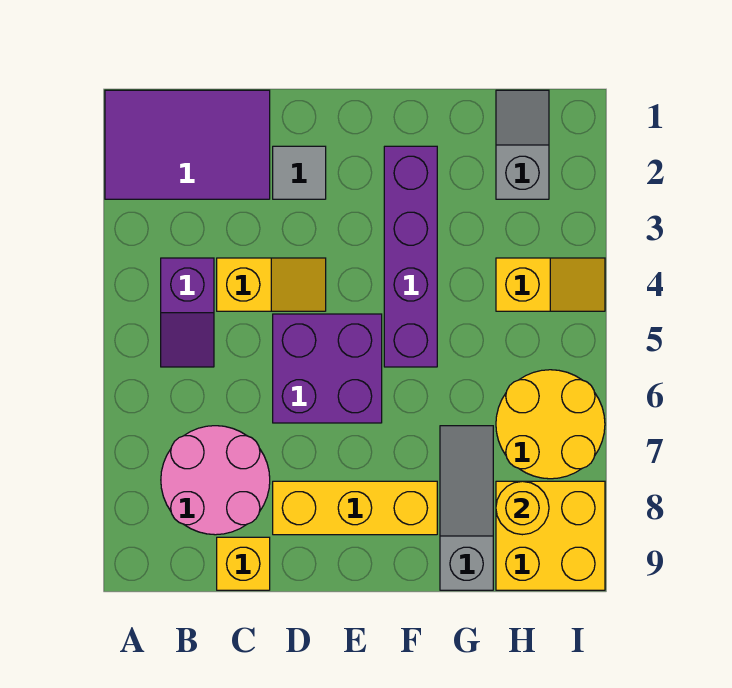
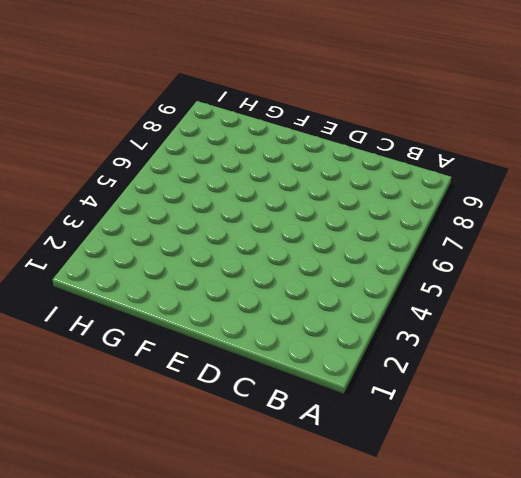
none -> purple tile A1:C2 level 1
none -> purple slope B4:B5 level 1 top 4
none -> pink round brick B7:C8 level 1

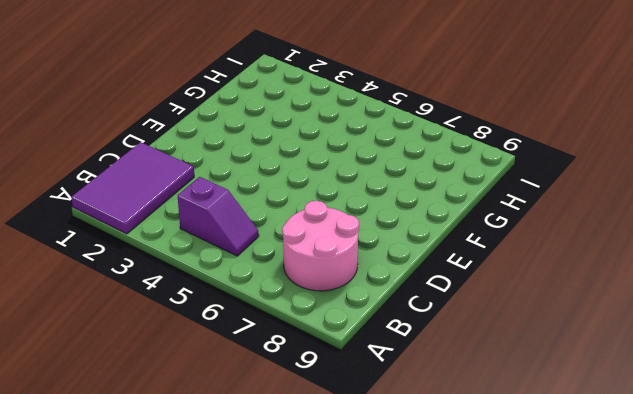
none -> yellow slope C4:D4 level 1 top C
none -> yellow brick C9 level 1
none -> grey tile D2 level 1

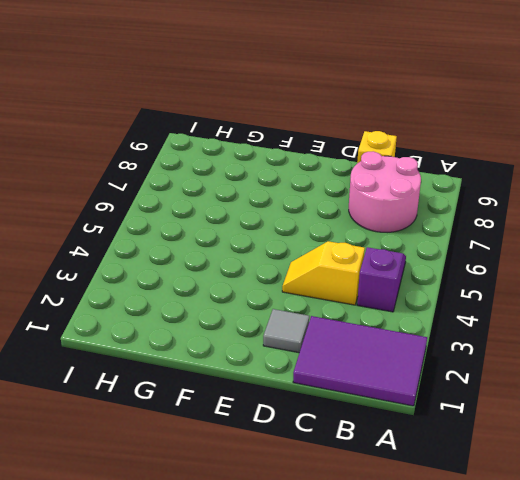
none -> purple brick D5:E6 level 1
none -> yellow brick D8:F8 level 1
none -> purple brick F2:F5 level 1

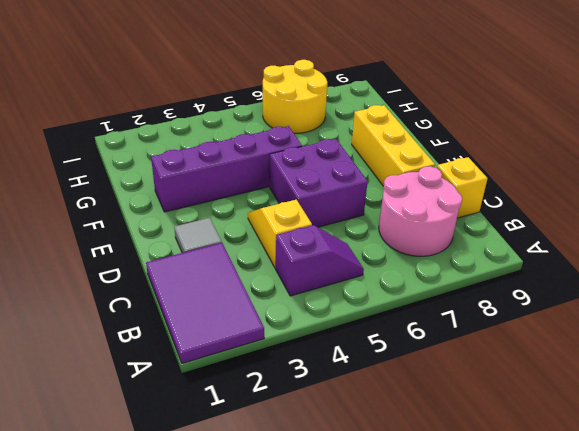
none -> grey slope G7:G9 level 1 top 9
none -> grey slope H1:H2 level 1 top 2
none -> yellow slope H4:I4 level 1 top H

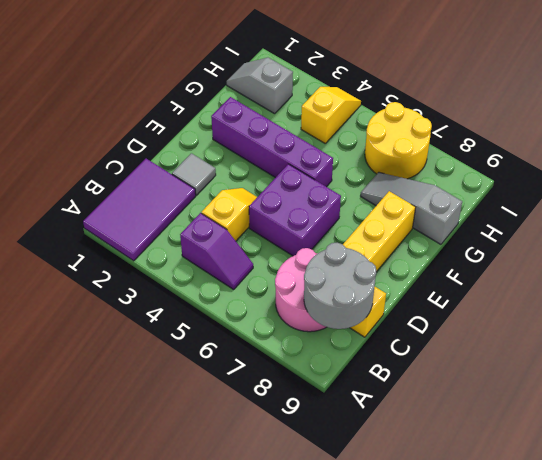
grey round brick B8:C9 level 2 -> none
none -> yellow brick H8:I9 level 1
none -> yellow round brick H8 level 2

